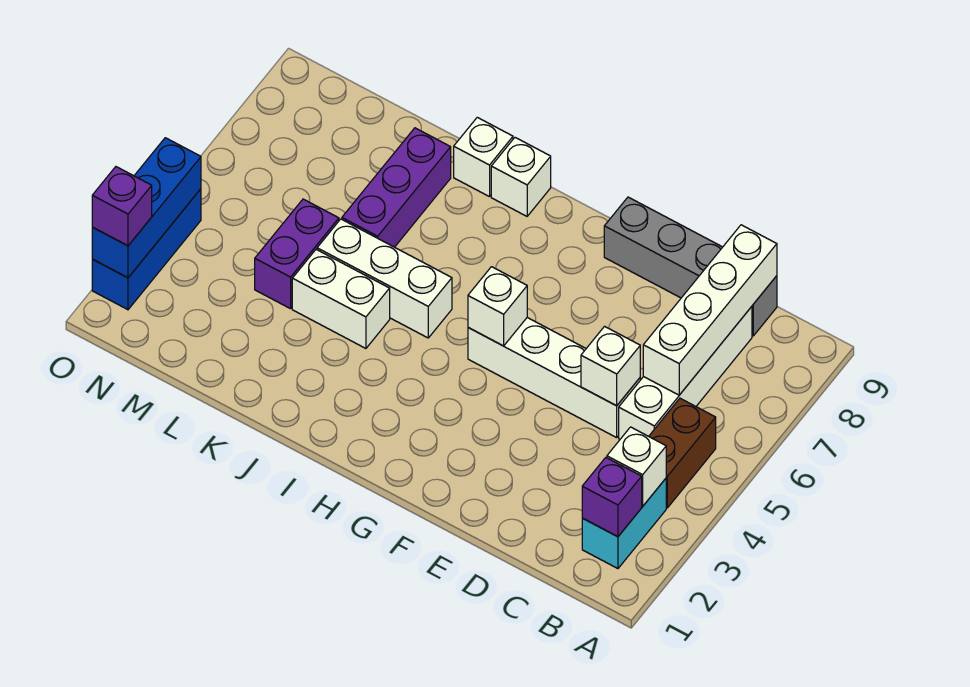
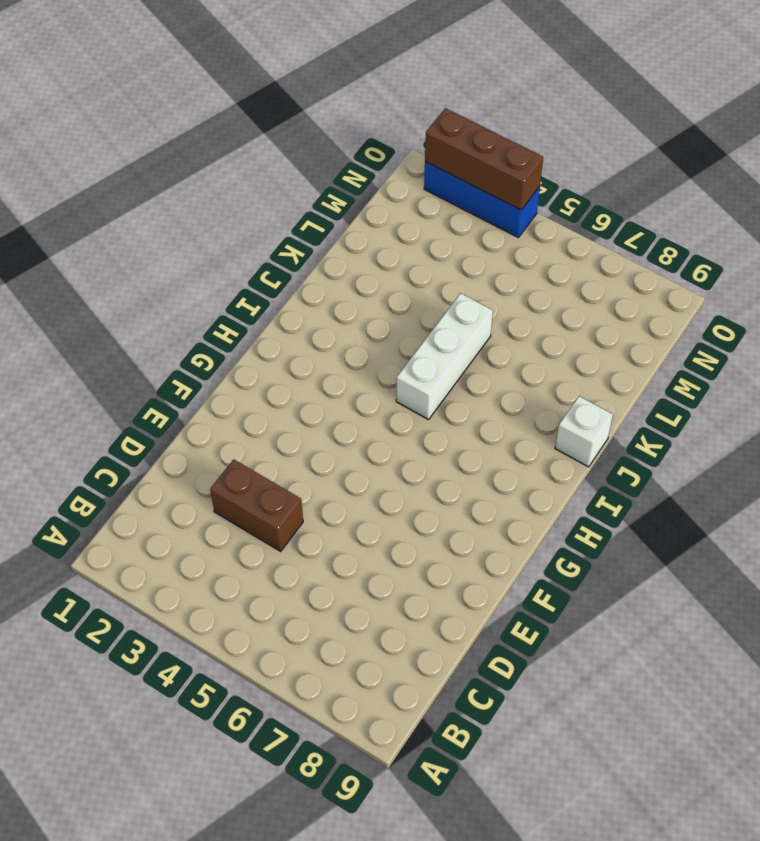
brown brick D3:D4 level 1 -> brown brick B4:B5 level 1
brown brick O2:O4 level 2 -> blue brick O2:O4 level 2
none -> cyan brick B2:B3 level 1
none -> white brick C5:C8 level 1
none -> grey brick C9:F9 level 1

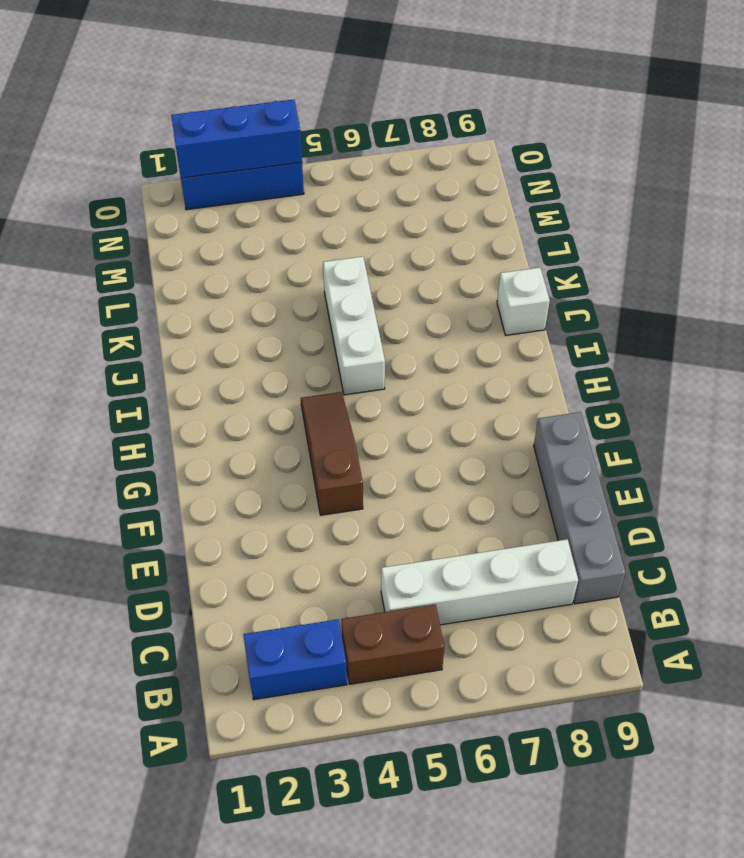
blue brick B2:B3 level 1 -> cyan brick B2:B3 level 1
brown slope F4:H4 level 1 top F -> none
none -> white brick D5:G5 level 1
none -> white brick I9 level 1
none -> white brick J4:K4 level 1

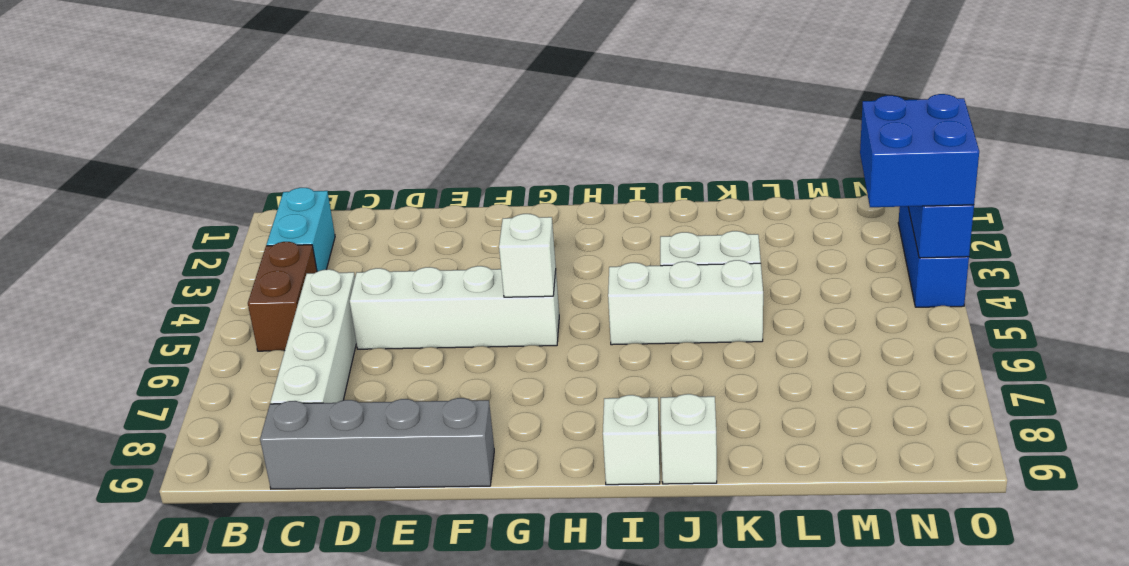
blue brick N3:O4 level 3 -> none
none -> purple brick K6:K8 level 1
none -> purple brick L4:L5 level 1
none -> purple brick B2 level 2

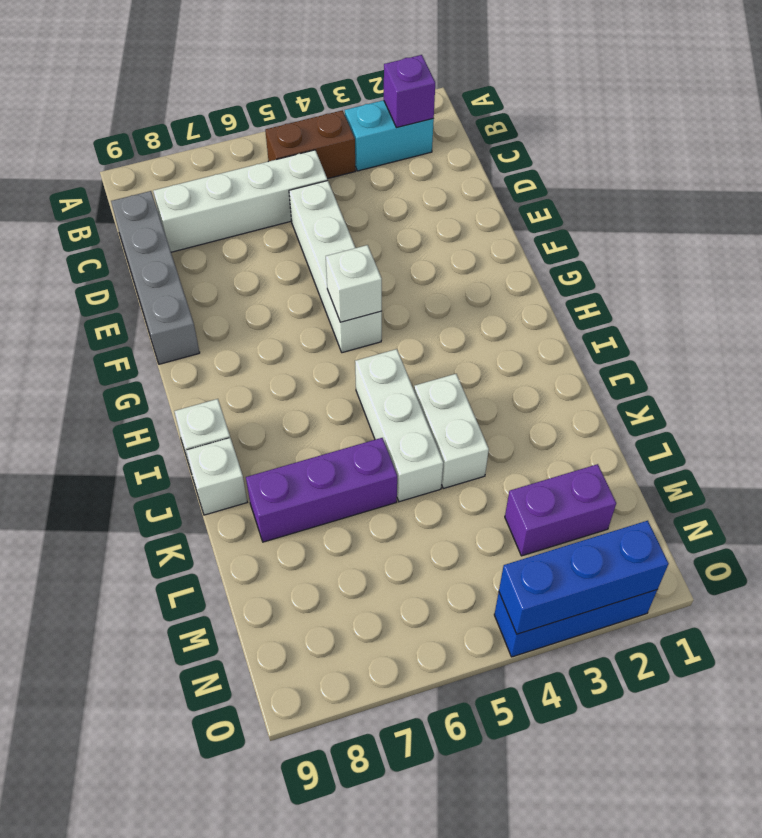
purple brick M2:M3 level 1 -> purple brick L4:L5 level 1
none -> white brick B3 level 2
none -> white brick C6:C9 level 2
none -> white brick D5 level 2

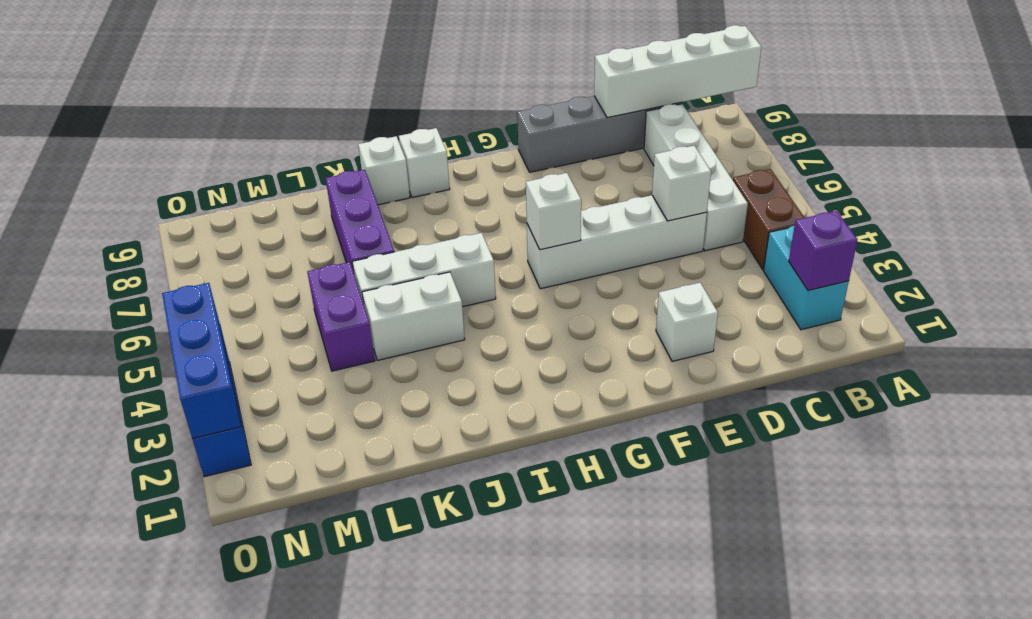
white brick A9:D9 level 2 -> white brick C6:C9 level 2
white brick E2 level 1 -> white brick B3 level 2
none -> purple brick O2 level 3

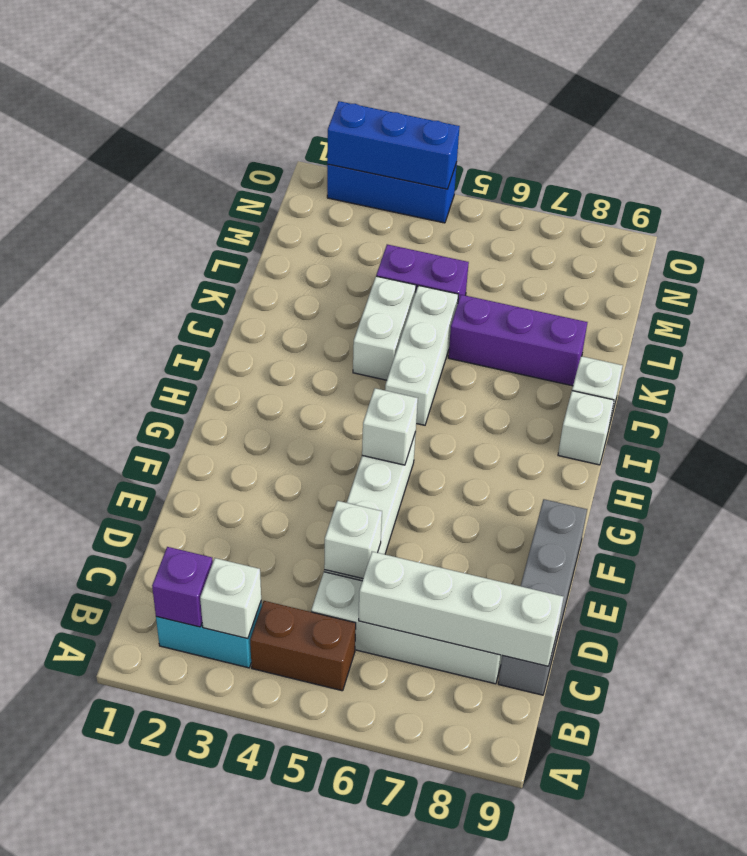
none -> purple brick O2 level 3

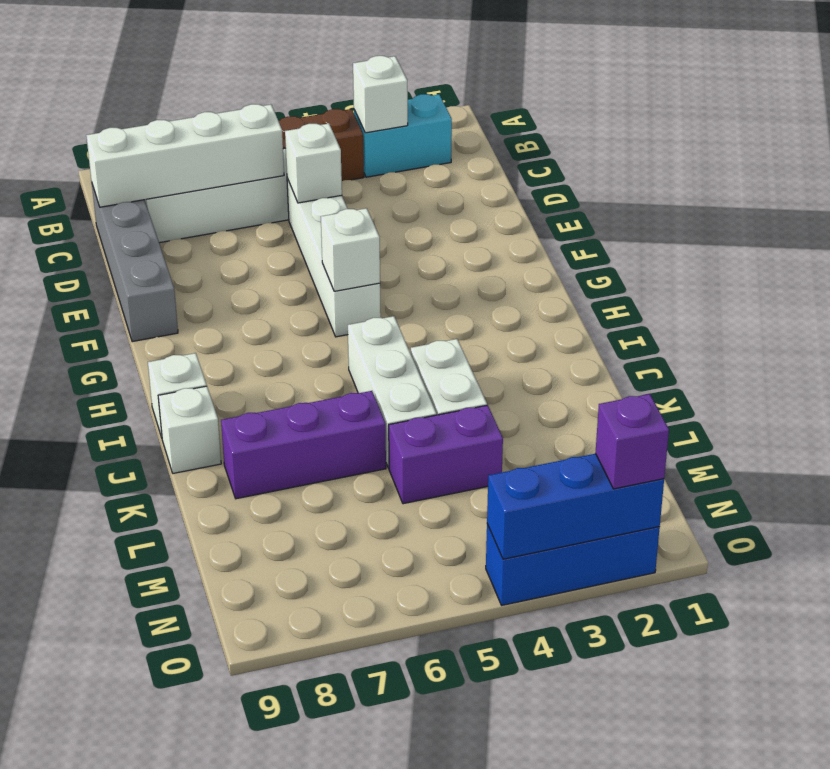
none -> purple brick B2 level 2

